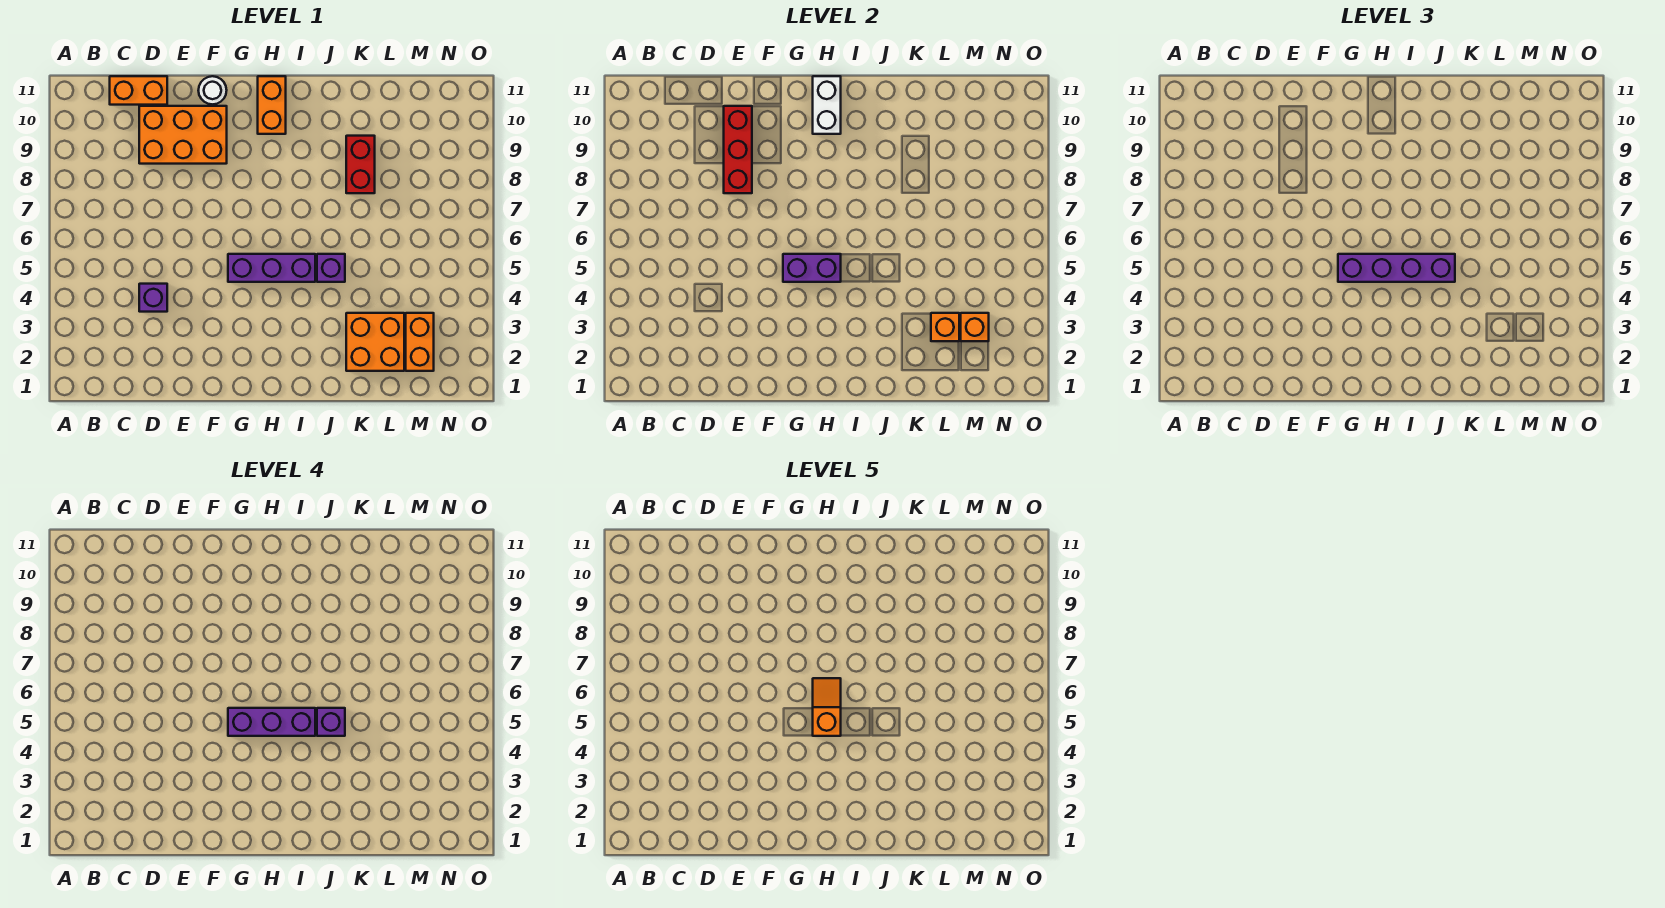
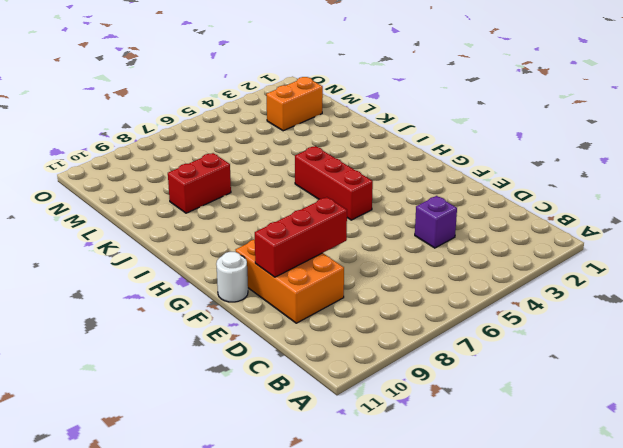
red brick G5:I5 level 1 -> purple brick G5:I5 level 1
none -> orange brick C11:D11 level 1
none -> orange brick H10:H11 level 1
none -> purple brick J5 level 1

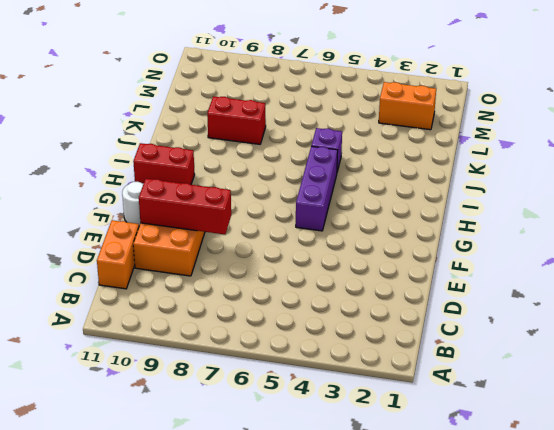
red brick H10:H11 level 1 -> orange brick H10:H11 level 1
none -> purple brick D4 level 1
none -> orange brick K2:L3 level 1
none -> purple brick G5:H5 level 2

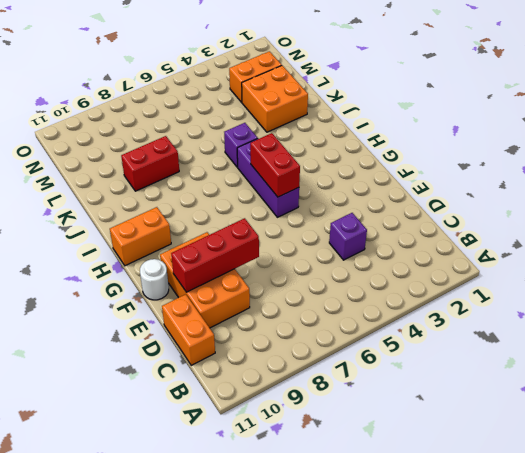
red brick G5:H5 level 2 -> purple brick G5:H5 level 2
none -> white brick H10:H11 level 2
none -> orange brick L3 level 2
none -> orange brick M3 level 2

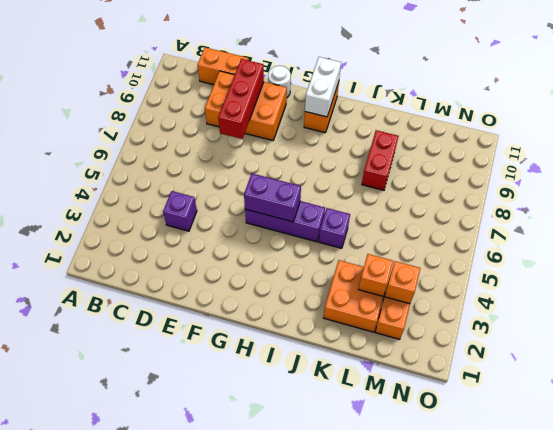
none -> purple brick G5:J5 level 3
none -> purple brick G5:I5 level 4
none -> purple brick J5 level 4

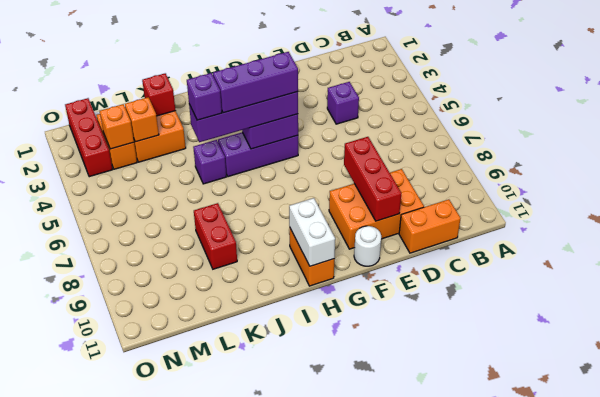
red brick K2 level 2 -> none
red brick N1:N3 level 1 -> none
none -> orange slope H5:H6 level 5 top 5

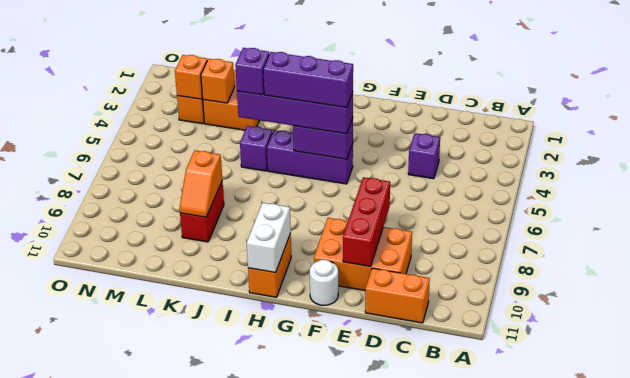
orange slope K8:K9 level 2 top 8 -> orange slope H5:H6 level 5 top 5

